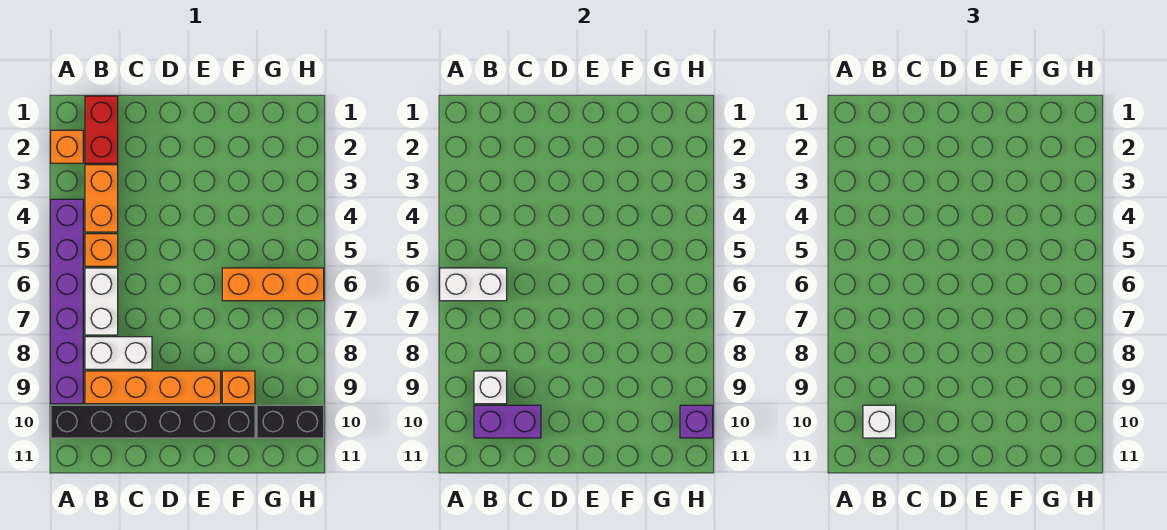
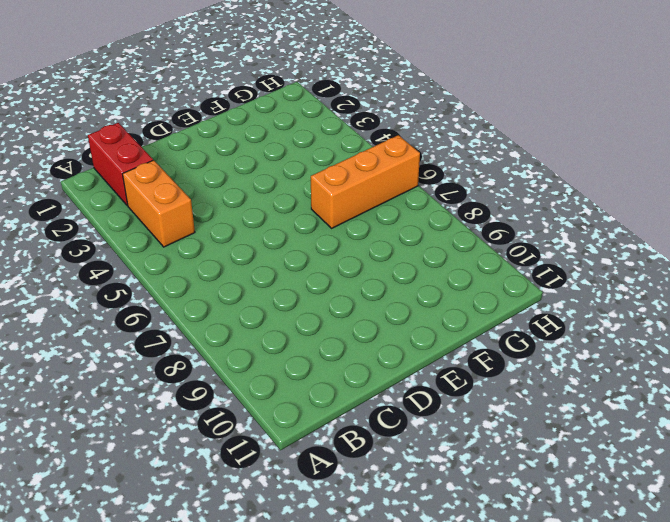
none -> orange brick A2 level 1
none -> purple brick A4:A9 level 1
none -> black brick A10:F10 level 1

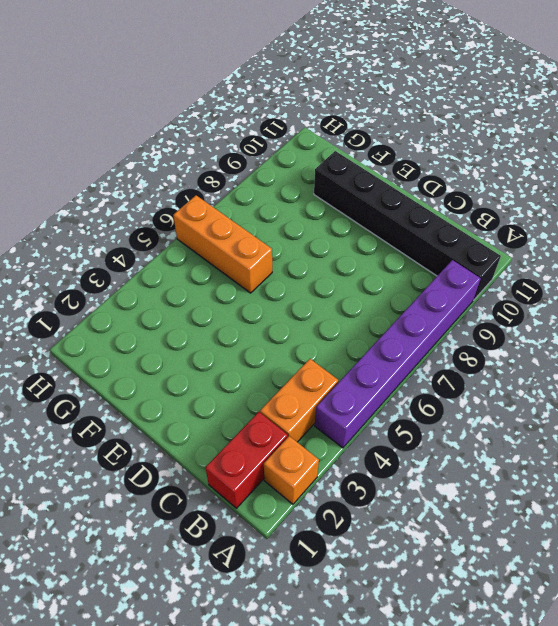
none -> orange brick B5 level 1
none -> white brick B6:B7 level 1
none -> white brick B8:C8 level 1

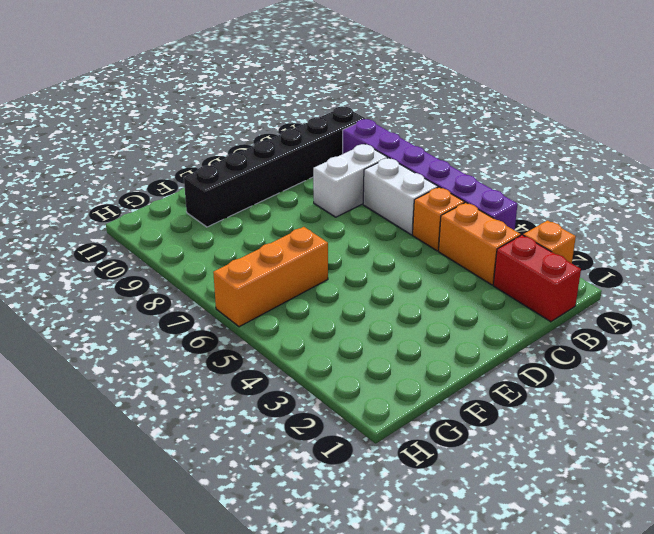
none -> orange brick B9:E9 level 1
none -> orange brick F9 level 1
none -> black brick G10:H10 level 1

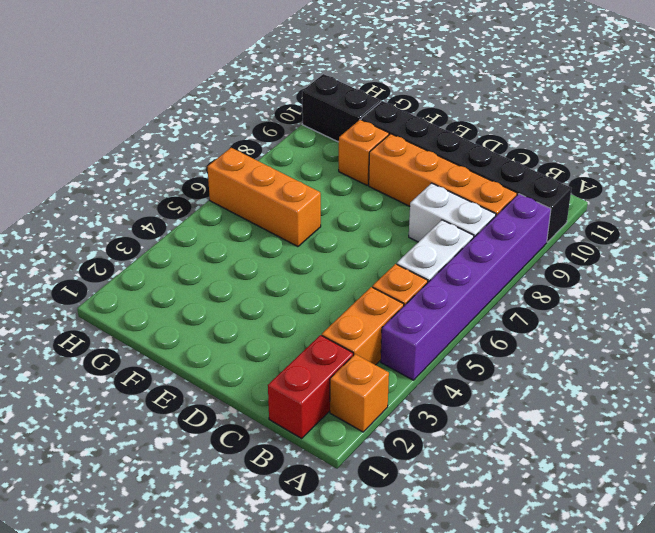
none -> white brick A6:B6 level 2
none -> white brick B9 level 2
none -> purple brick B10:C10 level 2

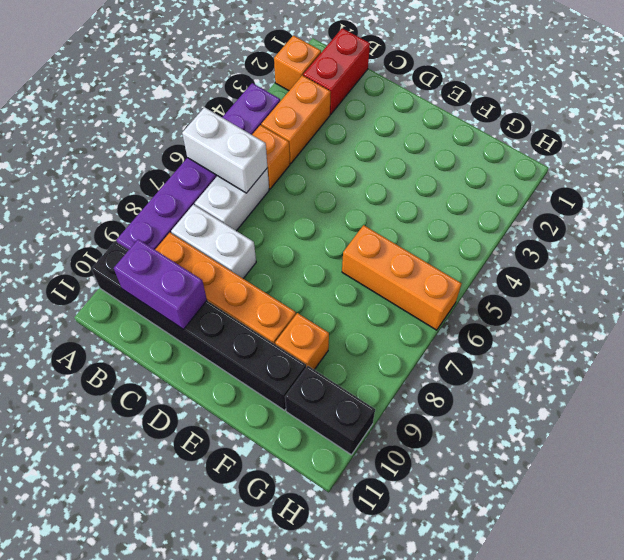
none -> white brick B9 level 2
none -> purple brick H10 level 2
none -> white brick B10 level 3

